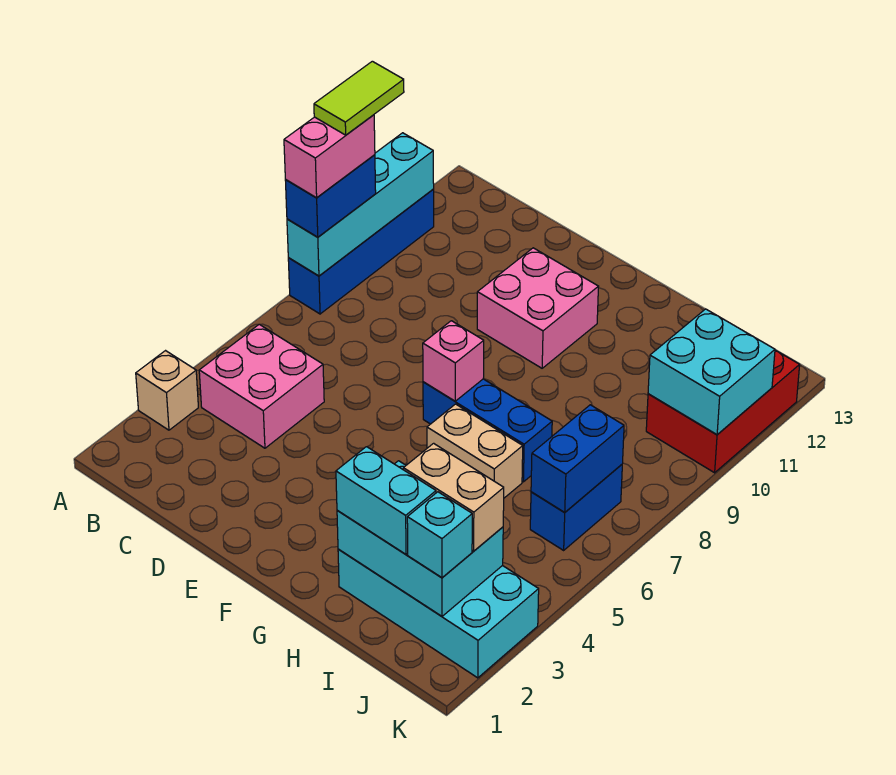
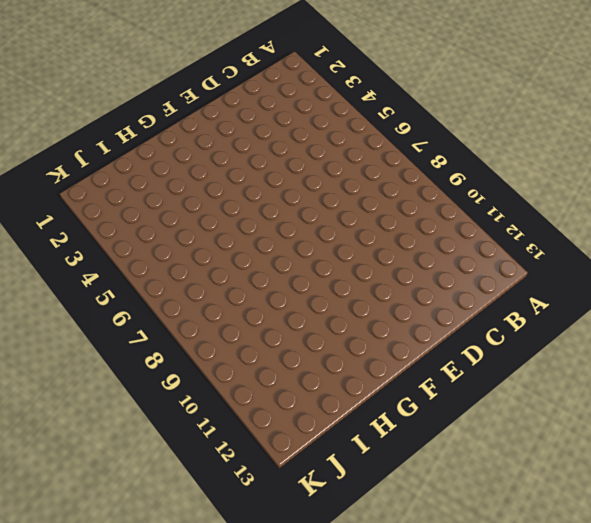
none -> tan brick A3 level 1
none -> blue brick A8:A11 level 1
none -> pink brick B4:C5 level 1

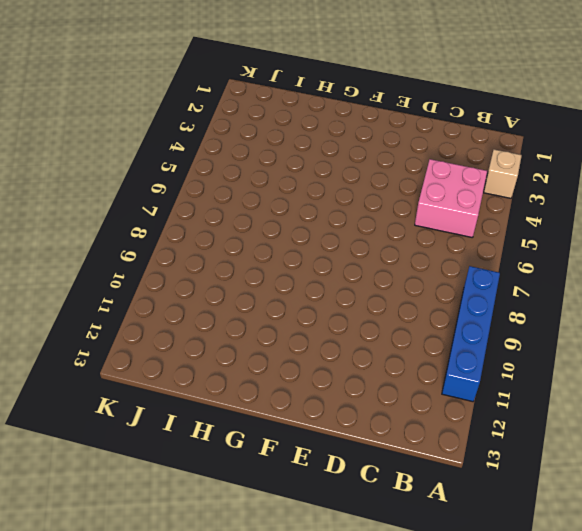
none -> pink brick E10:F11 level 1
none -> blue brick F7:H7 level 1
none -> tan brick G6:H6 level 1

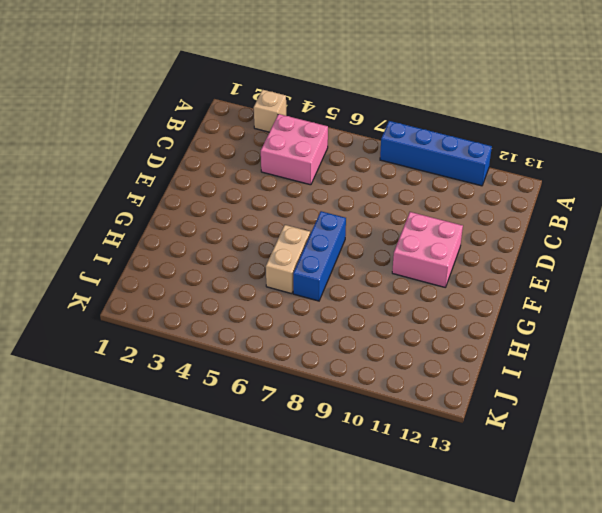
none -> cyan brick H2:K3 level 1
none -> blue brick J6:J7 level 1
none -> red brick J10:K12 level 1

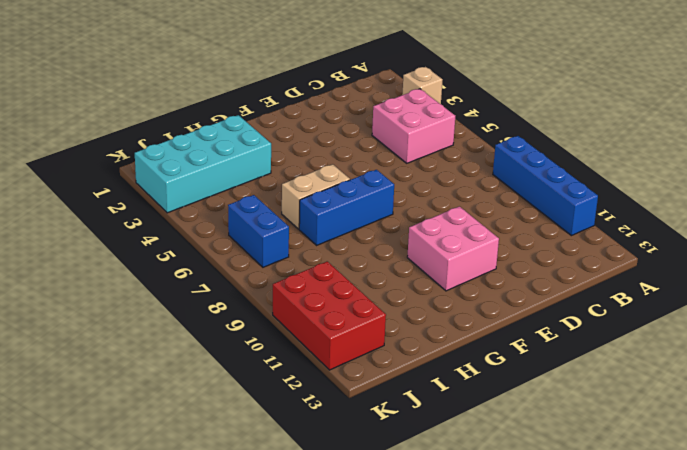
none -> cyan brick A8:A11 level 2
none -> pink brick F7 level 2
none -> cyan brick H2:J3 level 2

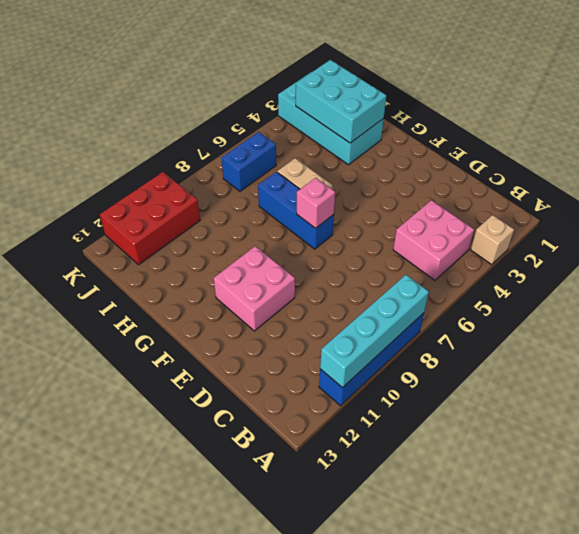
none -> blue brick J6:J7 level 2
none -> cyan brick J10:K11 level 2
none -> blue brick A8:A9 level 3

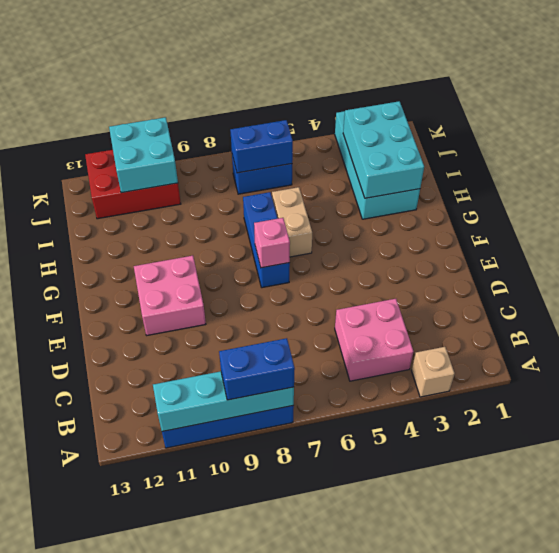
none -> cyan brick H2:I2 level 3
none -> tan brick I3:J3 level 3
none -> cyan brick J2 level 3

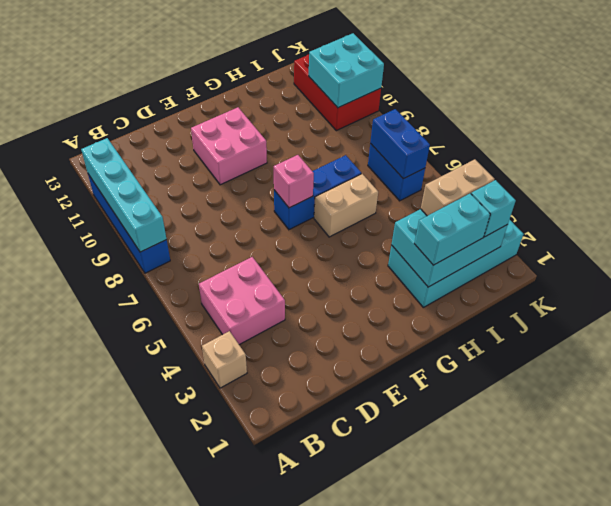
none -> blue brick A8:A9 level 3
none -> pink brick A8:A9 level 4
none -> lime tile A9:A10 level 5

